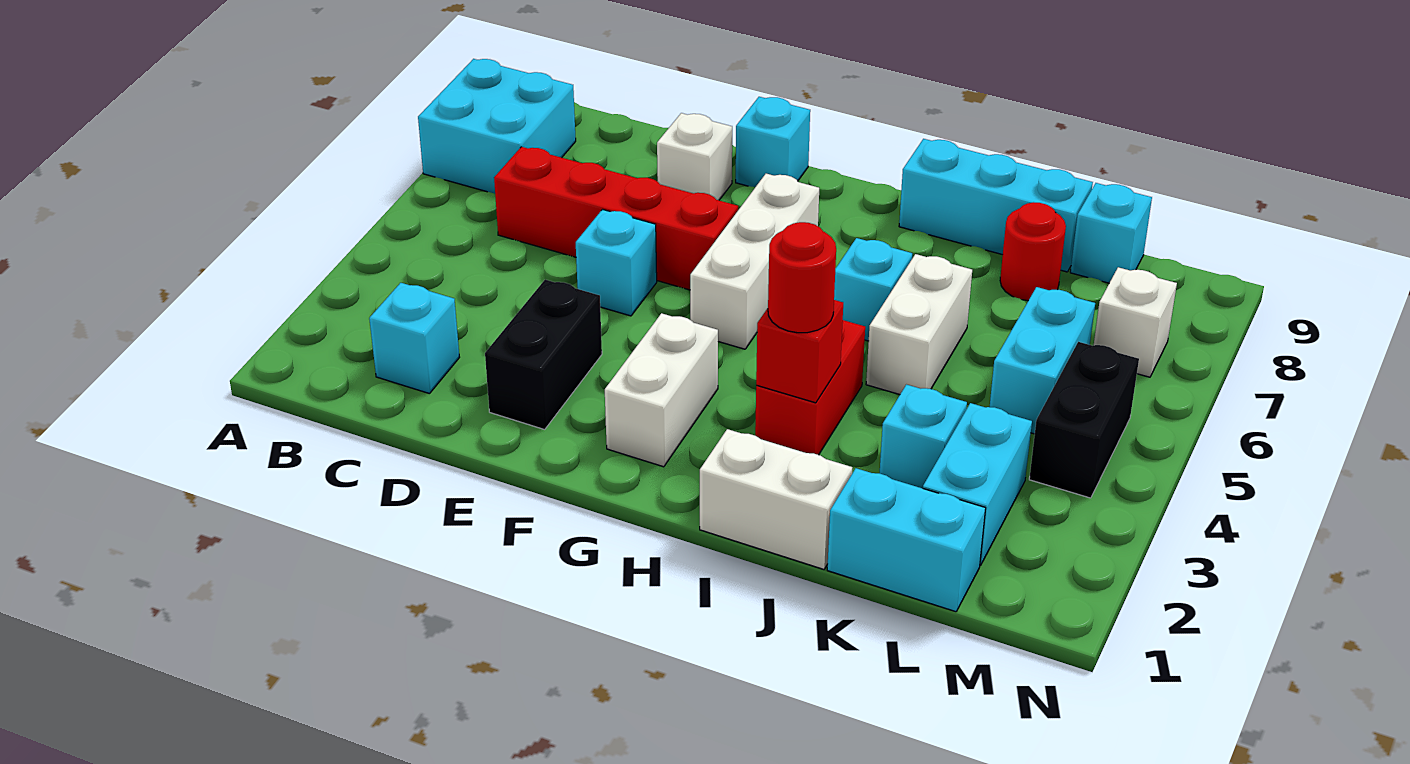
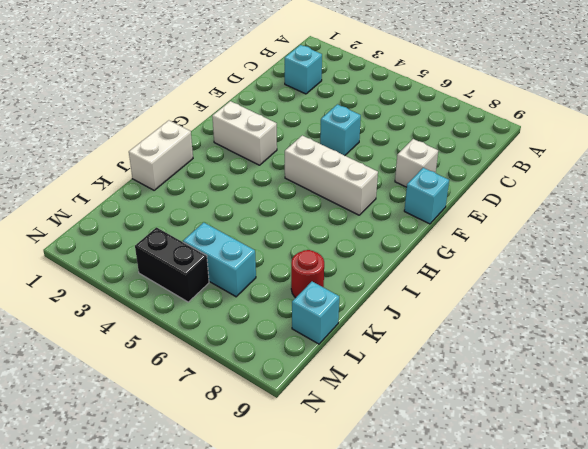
none -> cyan brick A7:B8 level 1
none -> red brick C6:F6 level 1
none -> black brick E2:E3 level 1

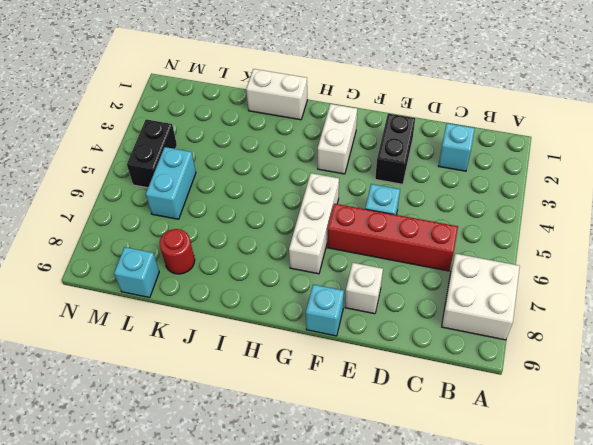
white brick A7:B8 level 1 -> cyan brick A7:B8 level 1
none -> red brick I3:I4 level 1
none -> cyan brick I6 level 1
none -> cyan brick I9:K9 level 1

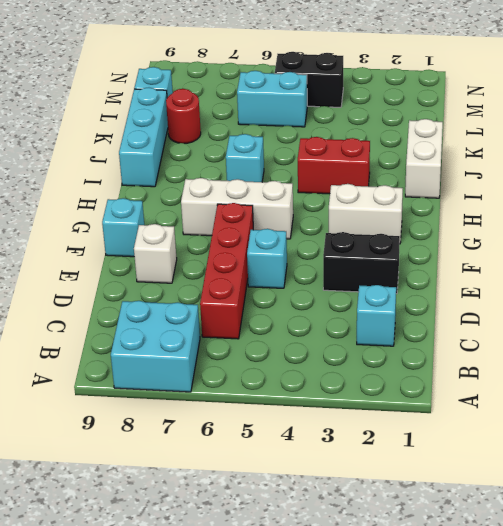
none -> white brick J5:J6 level 1
none -> cyan brick K1:L1 level 1
none -> cyan brick K3 level 1

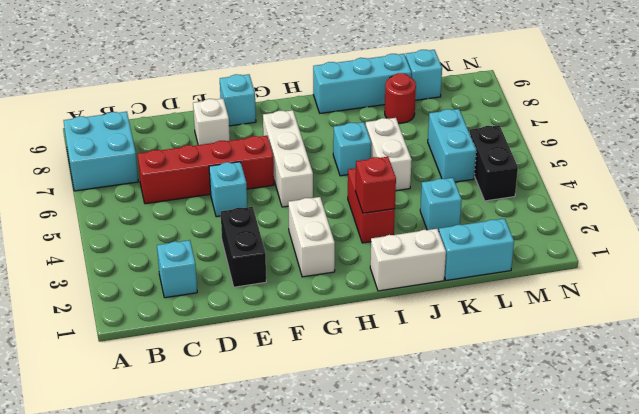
none -> cyan brick L2:L3 level 1
none -> white brick M7 level 1
none -> red round brick I3 level 3

